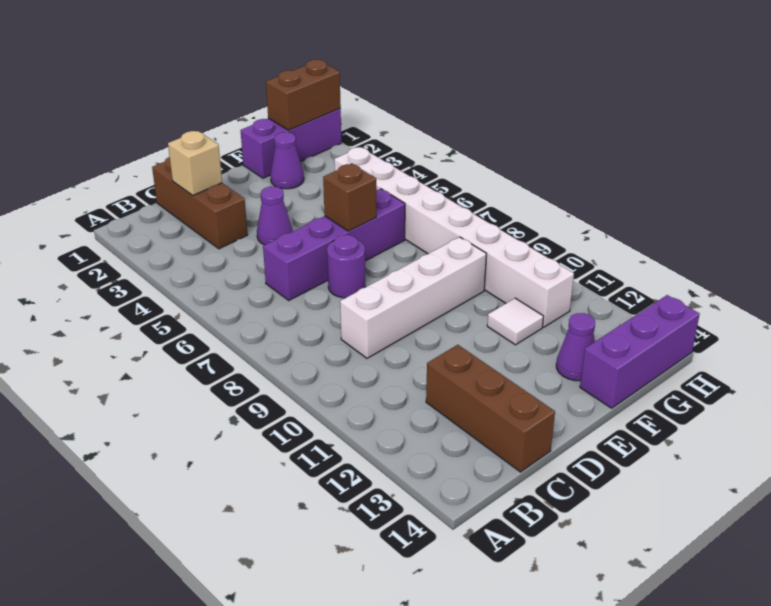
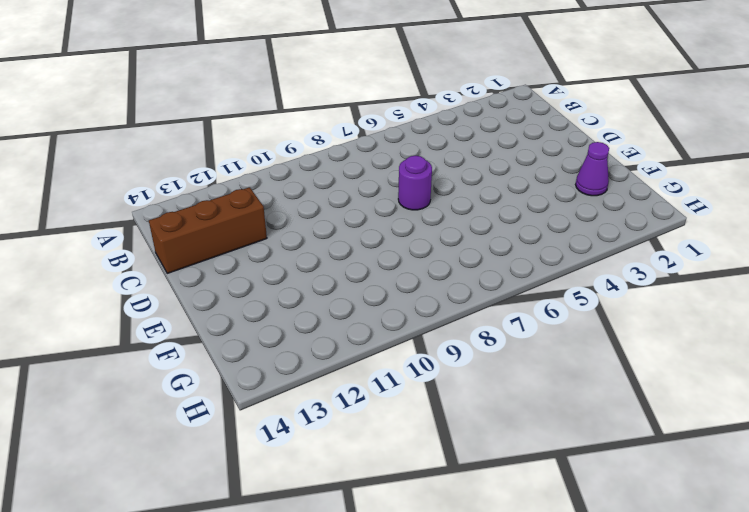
none -> brown brick C1:C3 level 1
none -> purple brick C6:F6 level 1
none -> white brick C9:F9 level 1

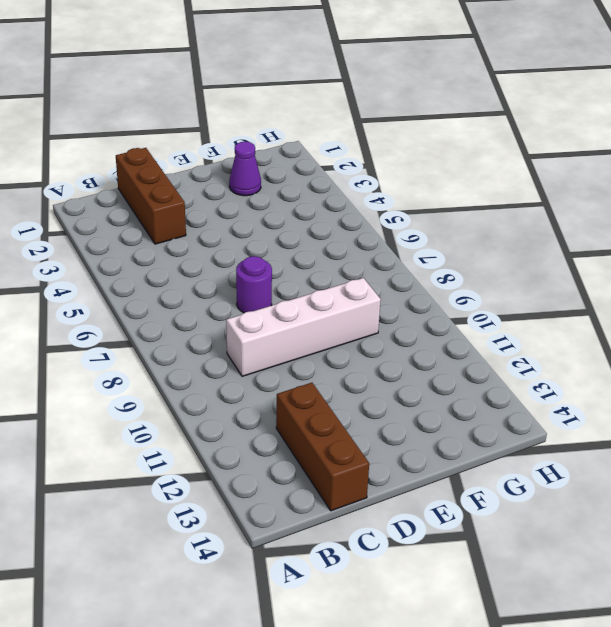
none -> purple brick C6:F6 level 1
none -> purple cone D4 level 1
none -> purple brick F1:H1 level 1

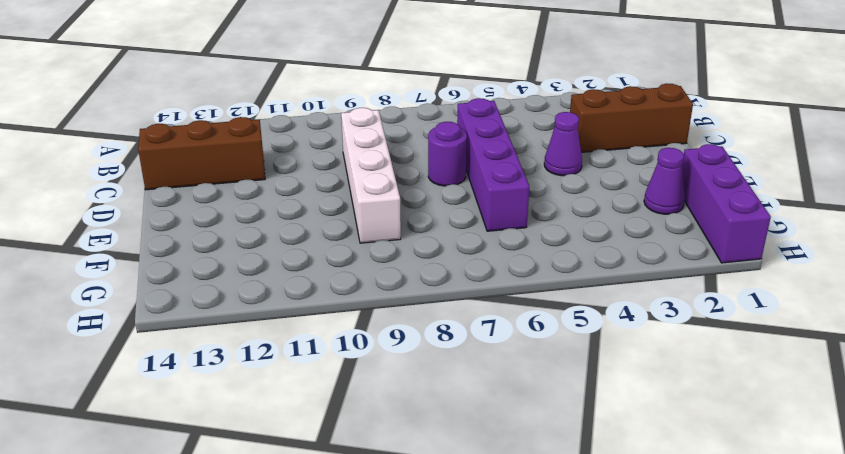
none -> white tile F11 level 1
none -> purple cone F13 level 1
none -> purple brick F14:H14 level 1

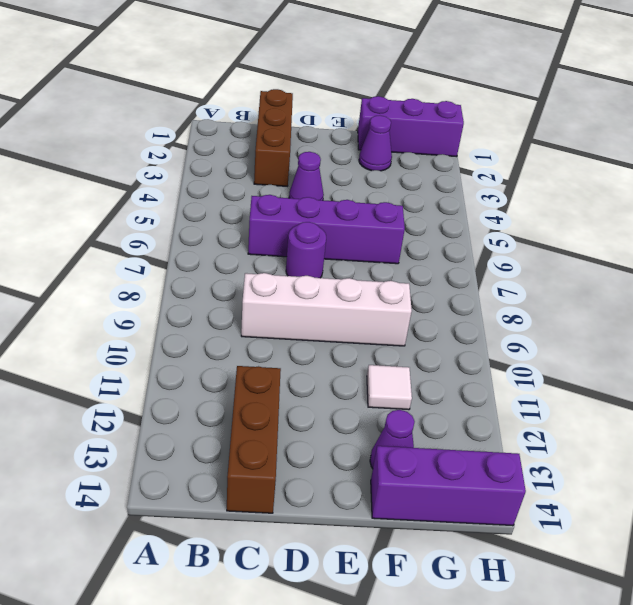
none -> white brick G4:G11 level 1
none -> tan brick C2 level 2
none -> brown brick E6 level 2

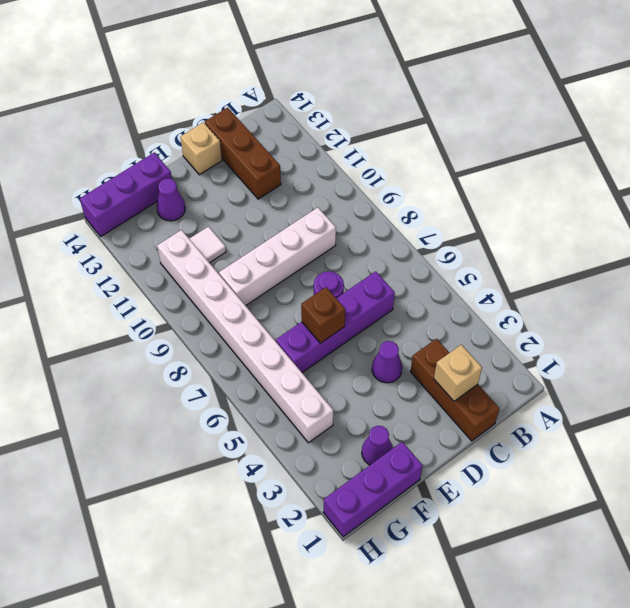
tan brick D14 level 1 -> none
none -> brown brick G1:H1 level 2

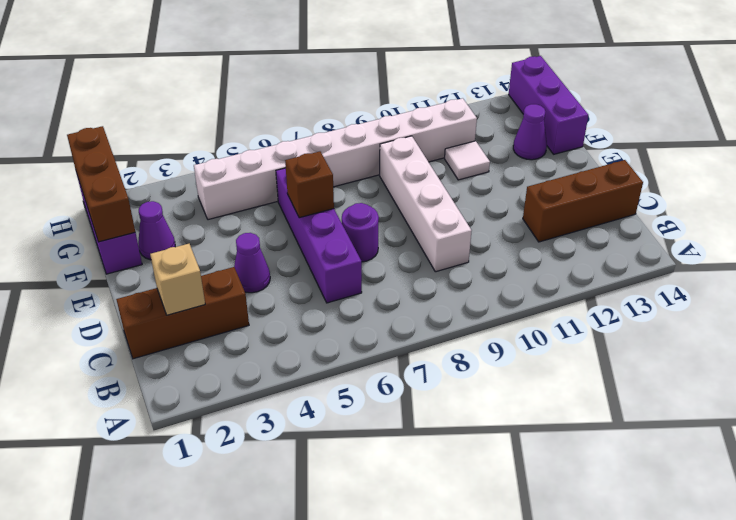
brown brick F1:H1 level 2 -> brown brick G1:H1 level 2

